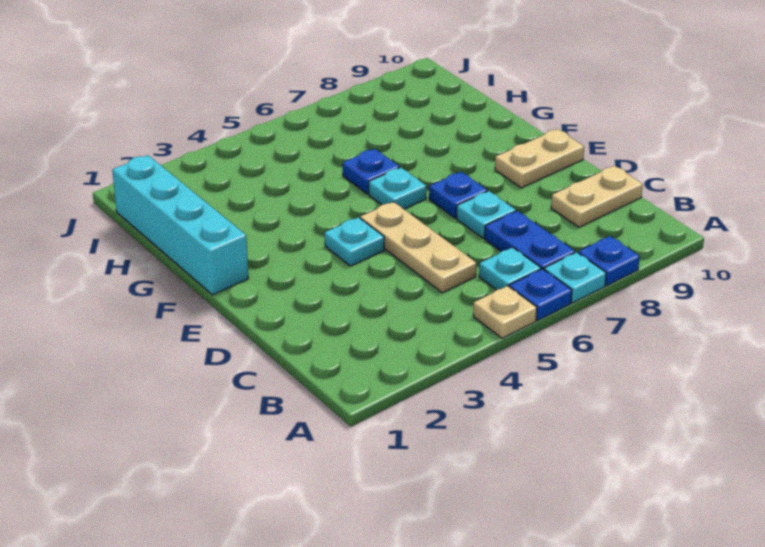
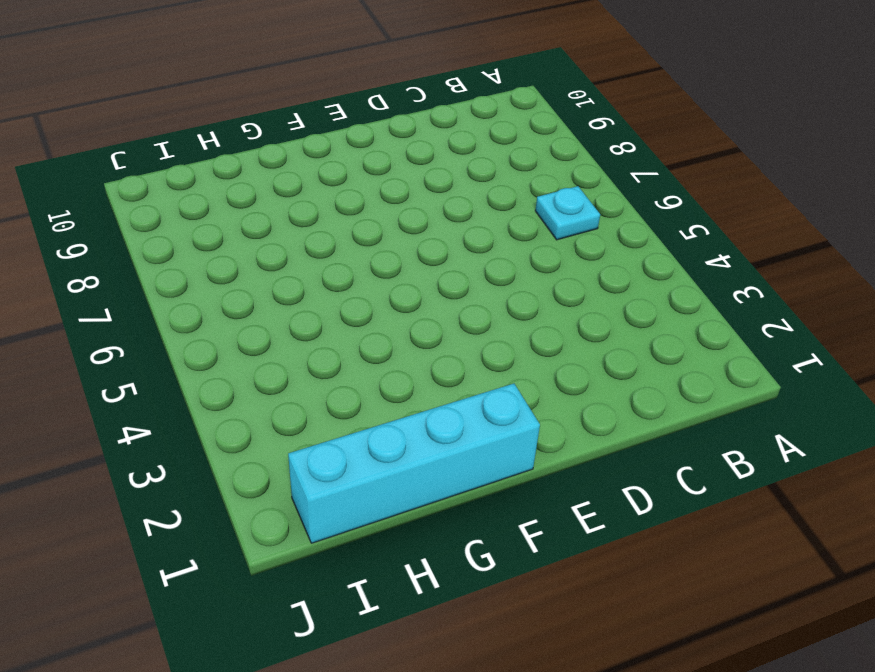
none -> tan plate A5 level 1
none -> blue plate A6 level 1
none -> cyan plate A7 level 1

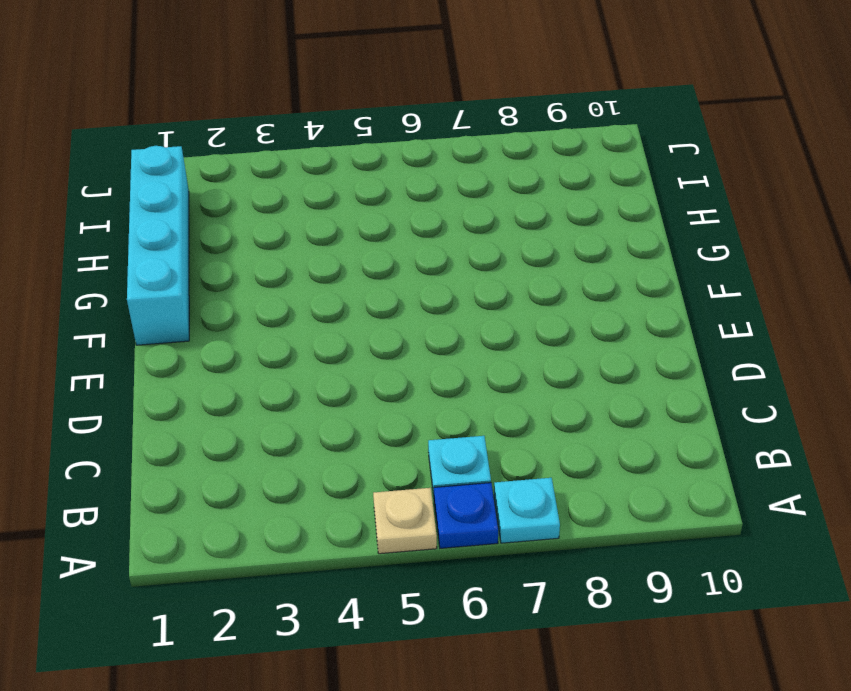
none -> blue plate A8 level 1
none -> blue plate B7:C7 level 1
none -> tan plate C5:E5 level 1

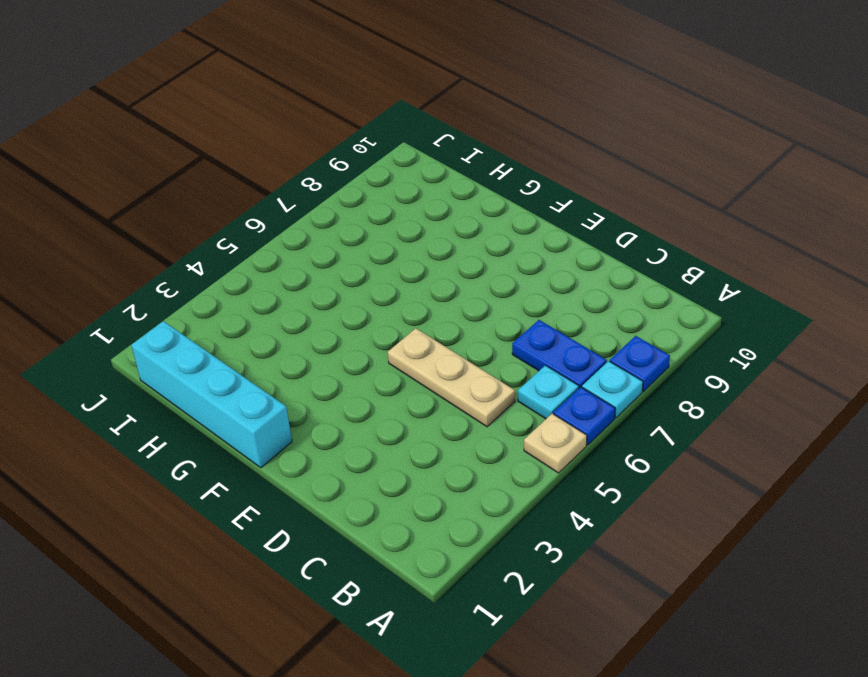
none -> tan plate C9:C10 level 1
none -> cyan plate D7 level 1
none -> cyan plate E4 level 1

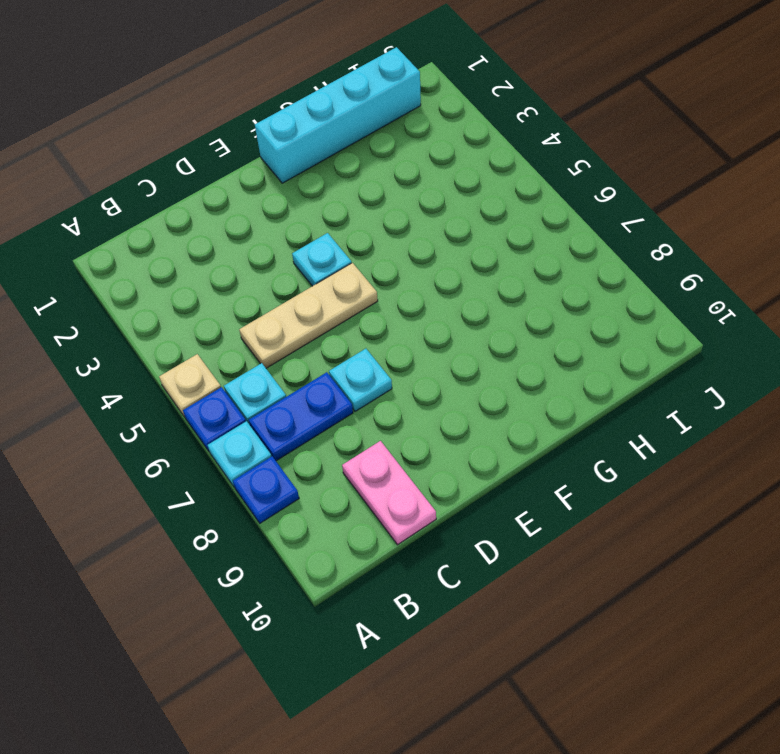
pink plate C9:C10 level 1 -> tan plate C9:C10 level 1
none -> blue plate E7 level 1
none -> tan plate E9:E10 level 1
none -> cyan plate F6 level 1

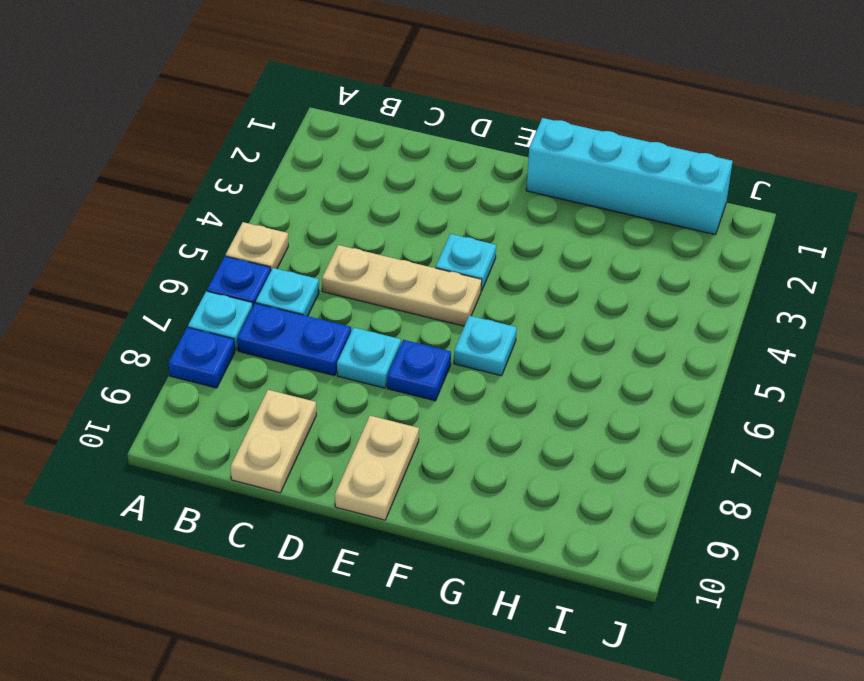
none -> blue plate G6 level 1

